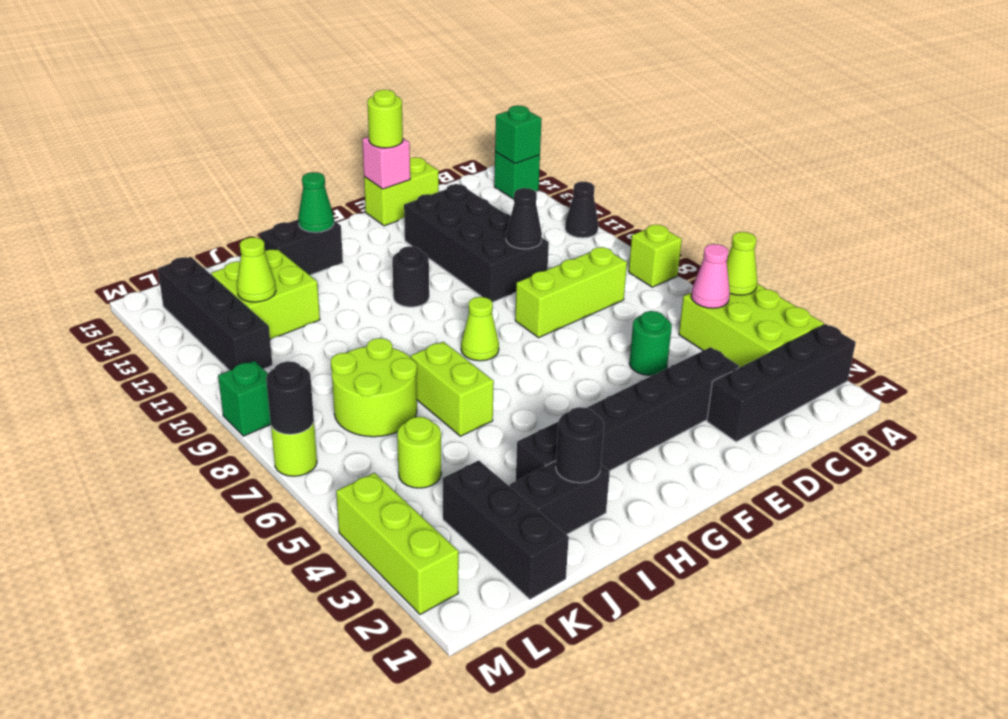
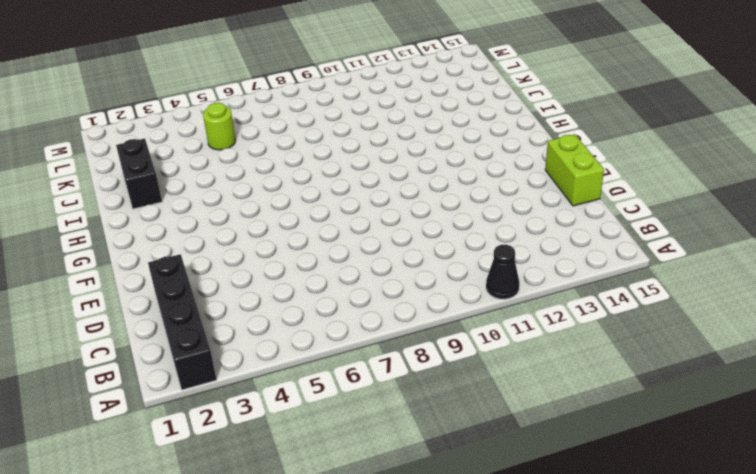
none -> lime brick A3:B5 level 1
none -> lime brick A8 level 1
none -> green brick A14 level 1
none -> lime brick C8:E8 level 1

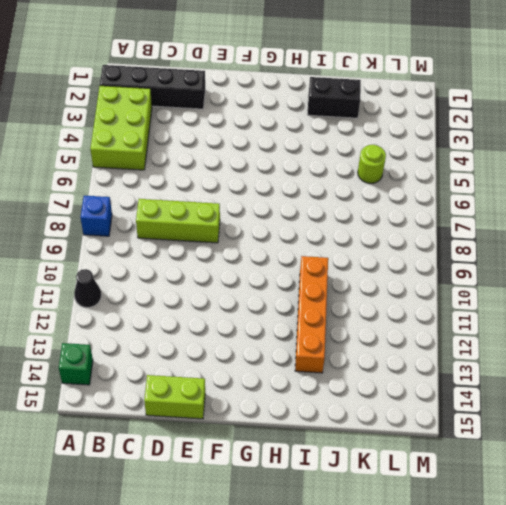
blue brick A8 level 1 -> lime brick A8 level 1
orange brick I10:I13 level 1 -> none
none -> black brick D3:I3 level 1
none -> green round brick D5 level 1
none -> black brick D10:E13 level 1
none -> lime cone G8 level 1

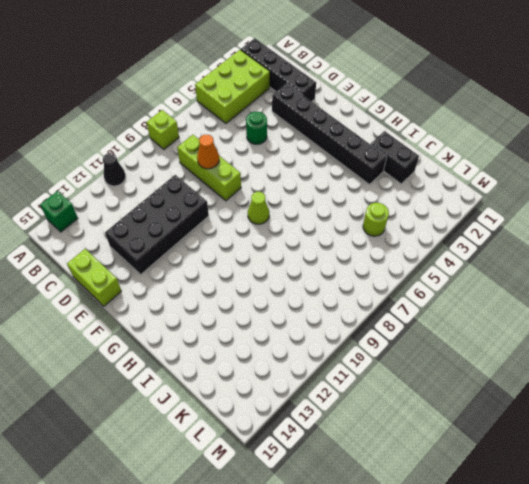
orange cone D8 level 2 -> none
none -> black round brick G11 level 1
none -> black brick H14:I14 level 1
none -> lime brick I6:I7 level 1
none -> lime round brick J7:K8 level 1

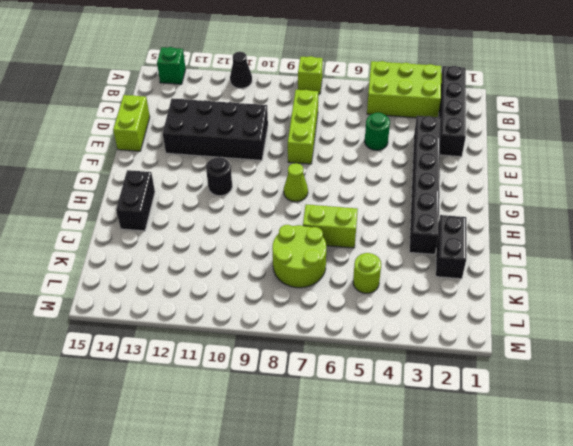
none -> lime brick J12:K13 level 1
none -> black brick K1:K3 level 1
none -> black brick L11:L14 level 1
none -> lime brick M2:M4 level 1

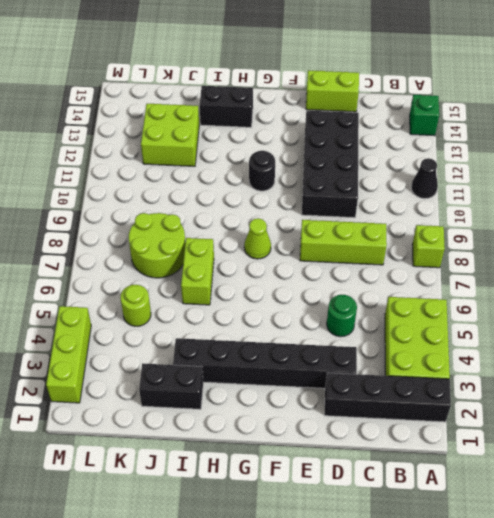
none -> black brick K1:K3 level 1
none -> black brick L11:L14 level 1
none -> lime round brick M7 level 1
none -> green brick M9 level 1

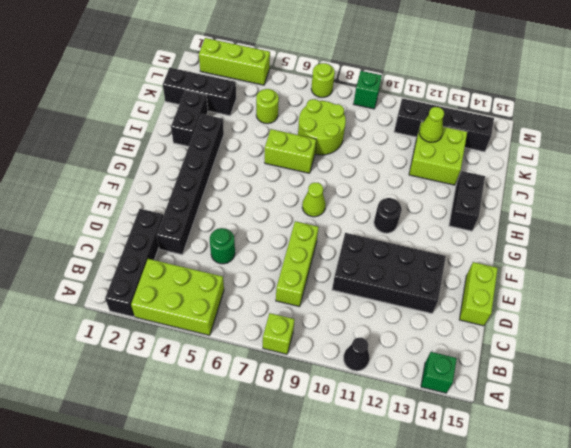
none -> lime cone A5 level 2
none -> green brick A14 level 2
none -> pink cone B5 level 2
none -> black cone D10 level 2

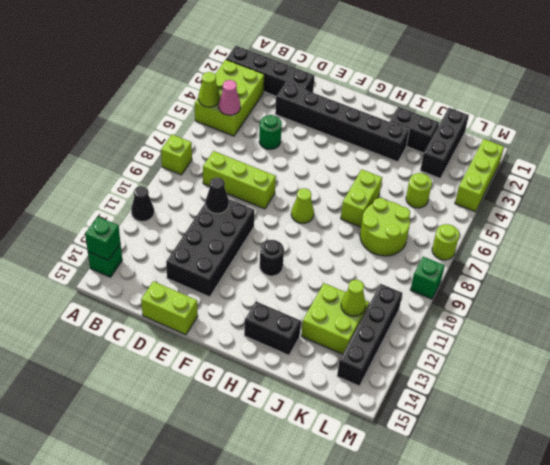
none -> pink brick E15 level 2
none -> green cone H14 level 2
none -> black round brick I2 level 2
none -> black round brick M7 level 2

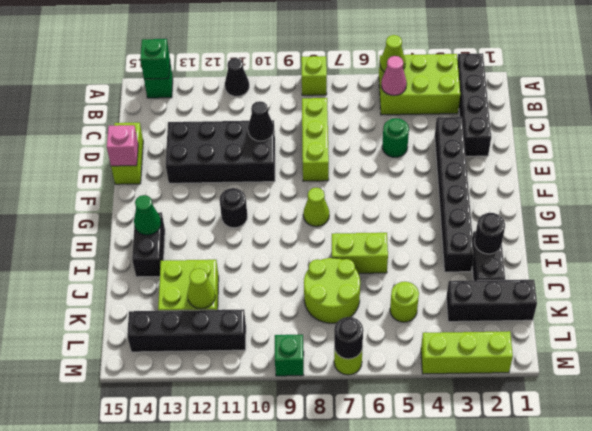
none -> lime round brick E15 level 3

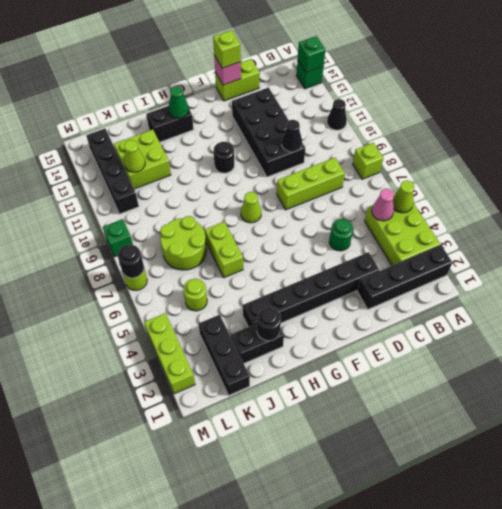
lime brick E15 level 3 -> lime round brick E15 level 3

